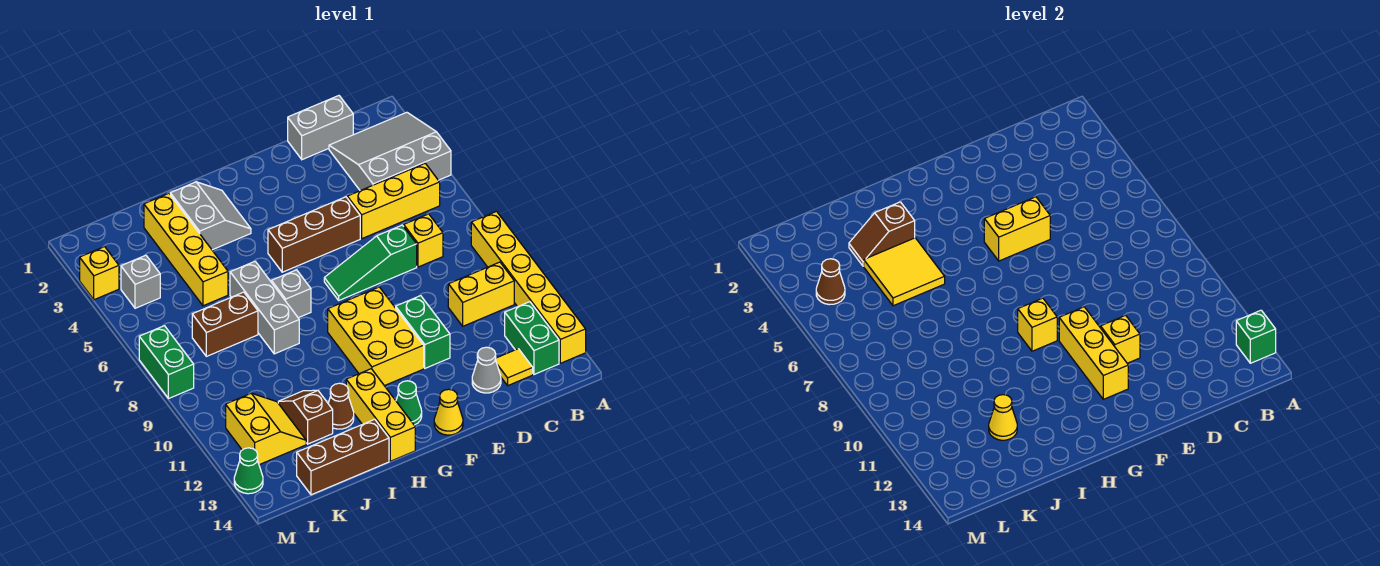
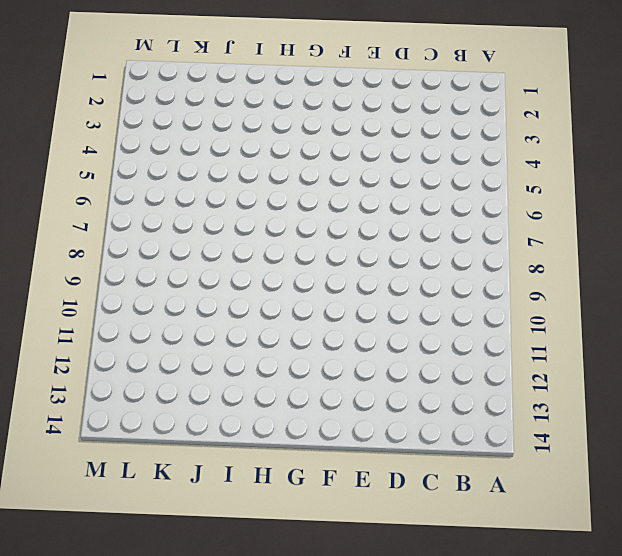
none -> grey slope A2:C4 level 1 top 4
none -> yellow brick A8:A13 level 1
none -> yellow brick B5:D5 level 1
none -> yellow brick B10:C10 level 1

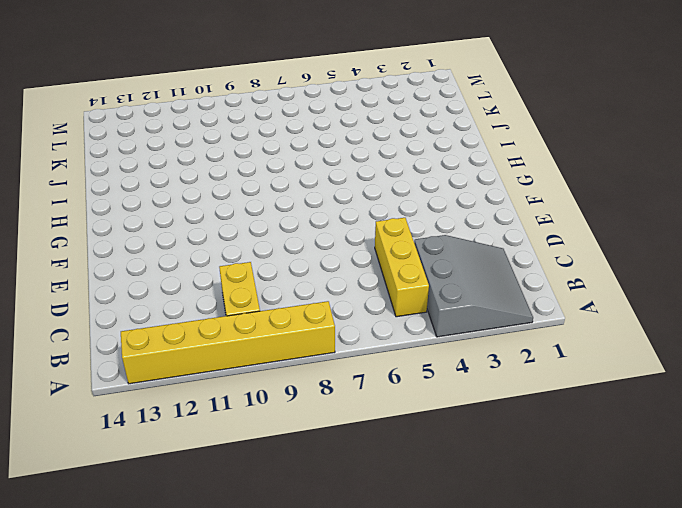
none -> green brick B12:B13 level 1
none -> grey brick C1:D1 level 1
none -> yellow brick C7 level 1
none -> yellow tile C13 level 1

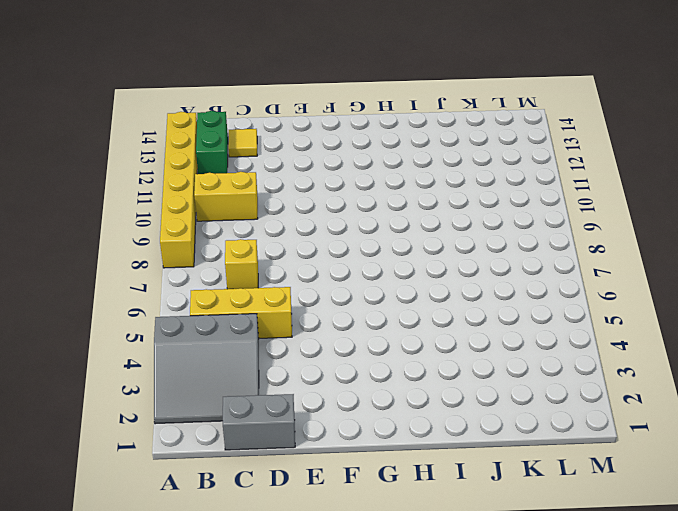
none -> green slope D7:F7 level 1 top D
none -> grey cone D13 level 1
none -> brown brick E5:G5 level 1
none -> green brick E10:E11 level 1

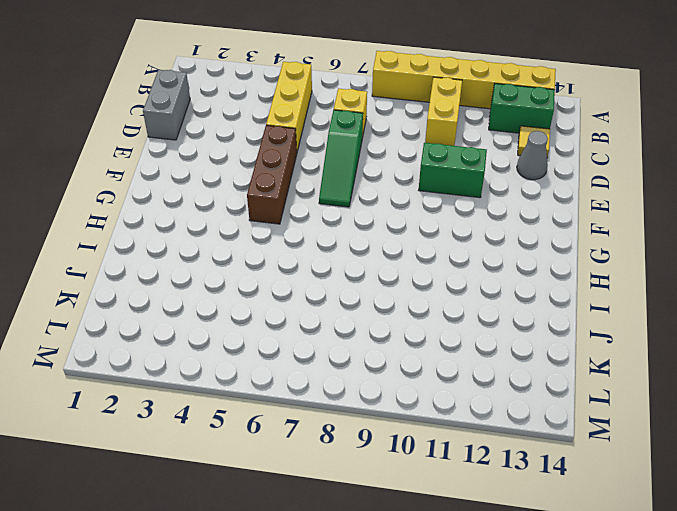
none -> grey slope A2:C4 level 1 top 4
none -> yellow brick F9:G11 level 1
none -> yellow cone F14 level 1
none -> green cone G13 level 1

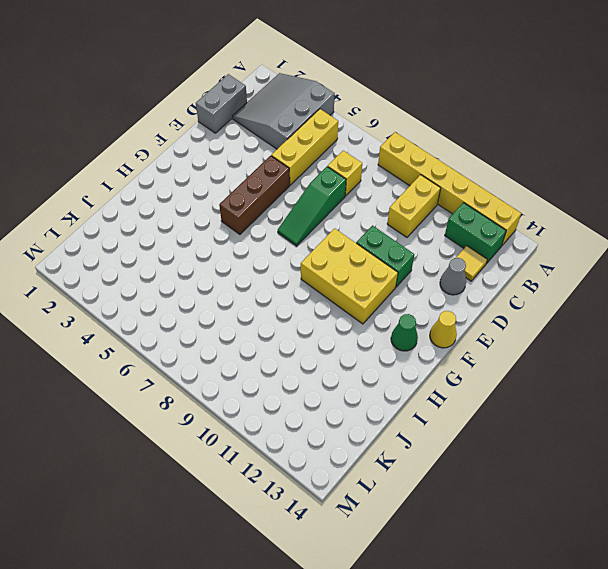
none -> grey slope H2:I3 level 1 top I
none -> grey brick H7 level 1
none -> yellow brick H12:H14 level 1
none -> grey brick I6:I8 level 1

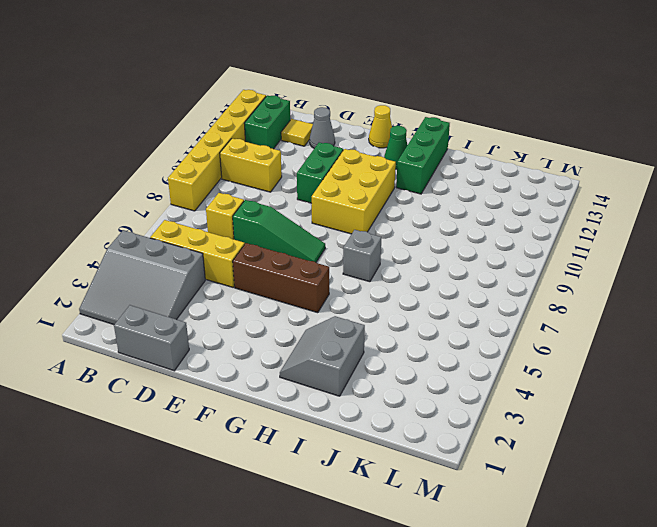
green brick H12:H14 level 1 -> yellow brick H12:H14 level 1
none -> grey brick I6:I8 level 1
none -> brown cone I12 level 1
none -> brown brick I14:K14 level 1
none -> yellow brick J2:J5 level 1

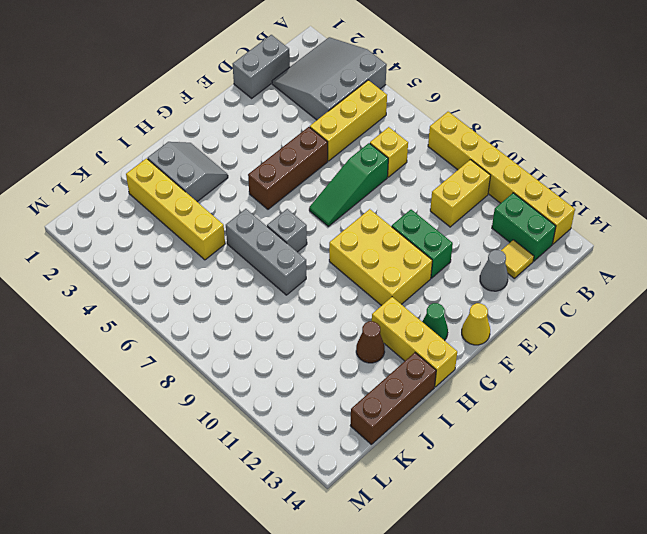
none -> brown brick J7:K7 level 1
none -> brown slope J11:J12 level 1 top 12
none -> yellow slope K11:L12 level 1 top L
none -> grey brick L4 level 1

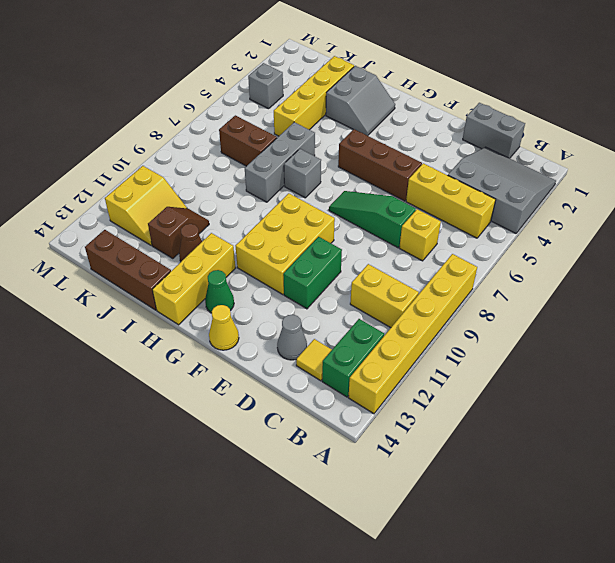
none -> yellow brick M3 level 1
none -> green brick M7:M8 level 1
none -> green cone M13 level 1
none -> green brick A13 level 2

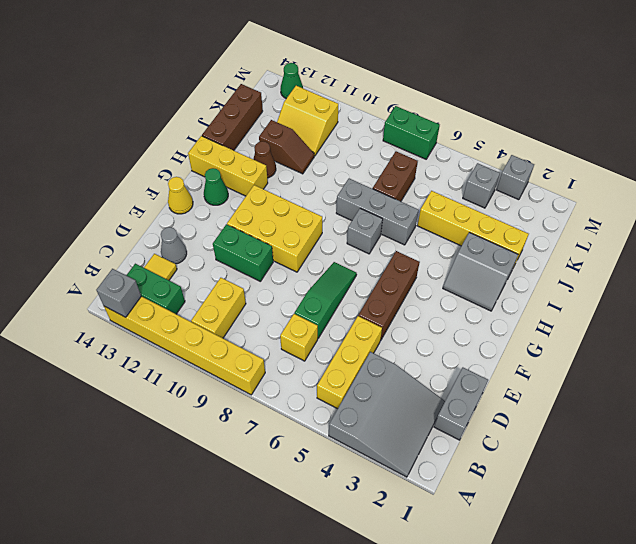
grey brick A13 level 2 -> green brick A13 level 2
grey brick M3 level 1 -> yellow brick M3 level 1
none -> yellow brick E5:F5 level 2
none -> yellow brick E11 level 2
none -> yellow brick F10:F12 level 2
none -> yellow brick G9 level 2

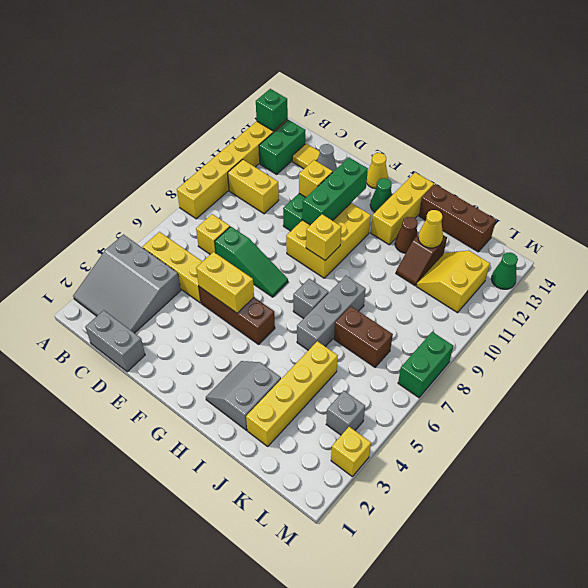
green brick F10:F12 level 2 -> yellow brick F10:F12 level 2
none -> brown slope I3:J3 level 2 top I
none -> yellow tile I4:J5 level 2
none -> brown cone L4 level 2

